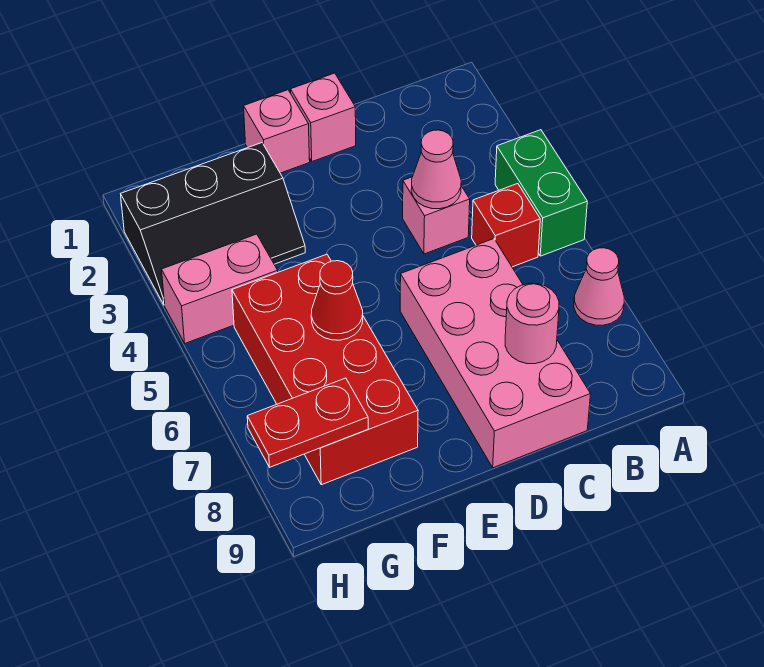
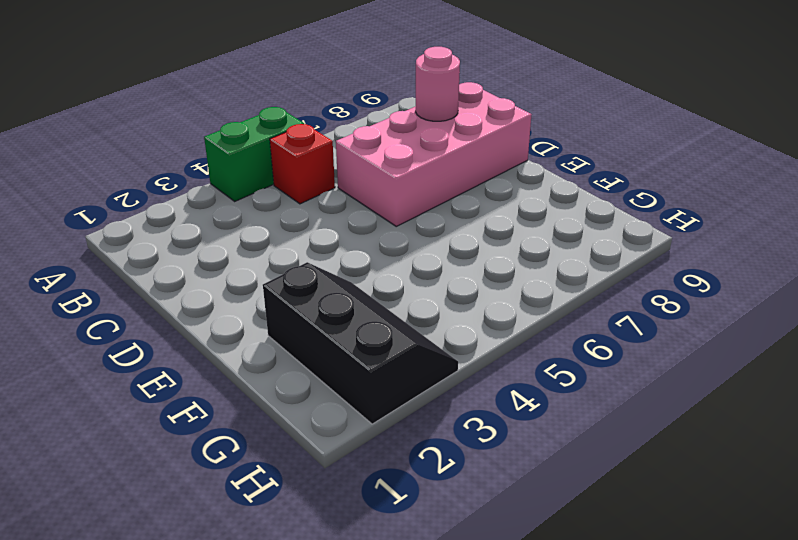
none -> pink cone A7 level 1
none -> pink brick C4 level 1
none -> pink brick D1 level 1

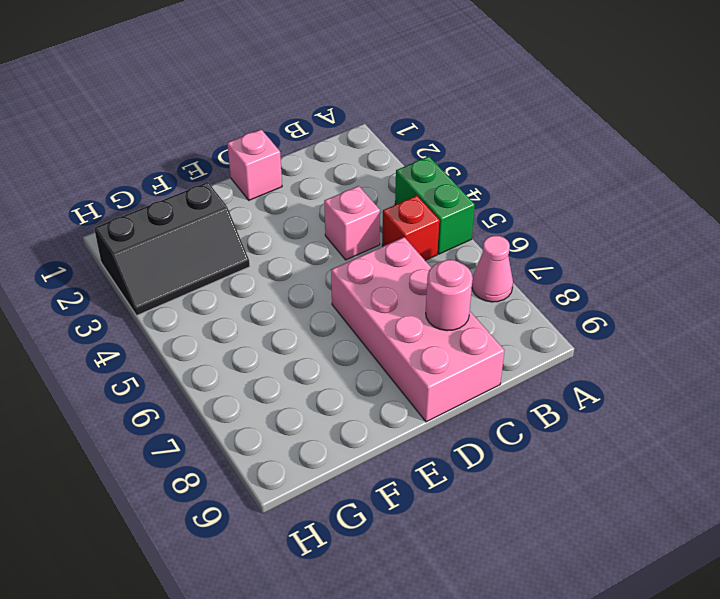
none -> pink brick E1 level 1
none -> red brick F5:G8 level 1
none -> pink brick G4:H4 level 1

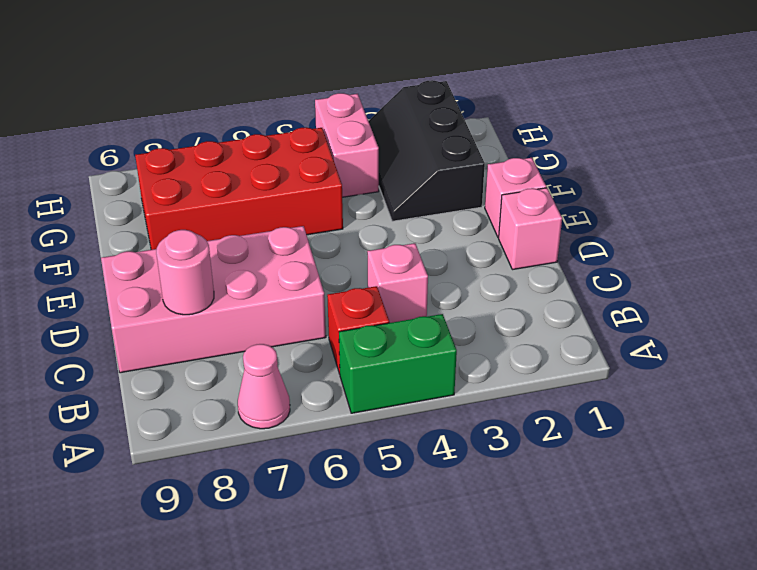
none -> pink cone C4 level 2
none -> red cone F6 level 2
none -> red plate G8:H8 level 2

